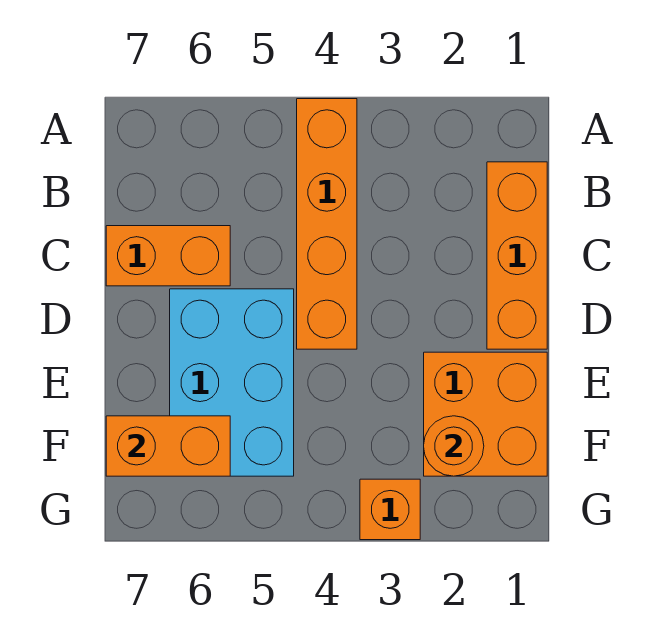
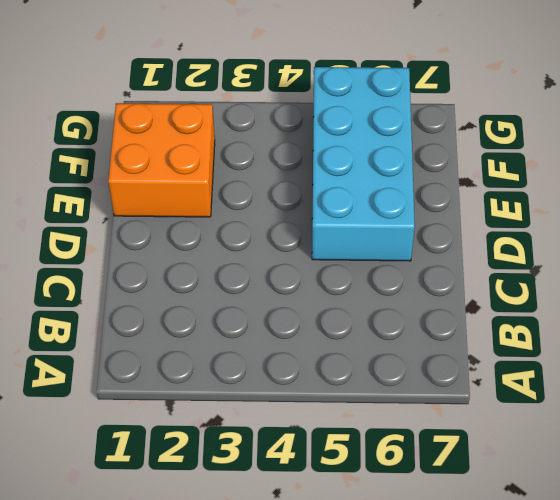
cyan brick D5:G6 level 1 -> cyan brick D5:F6 level 1
none -> orange brick A4:D4 level 1
none -> orange brick B1:D1 level 1

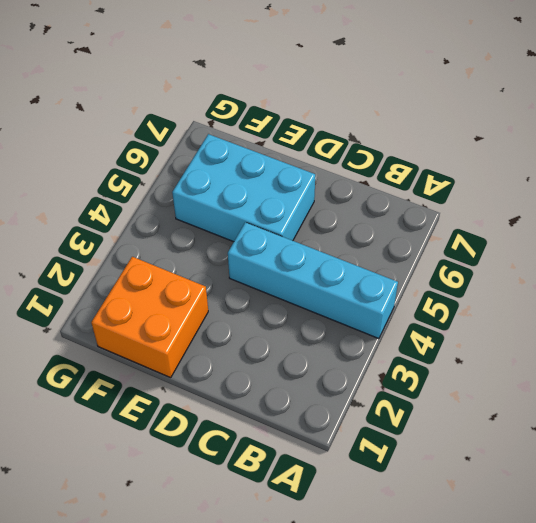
cyan brick A4:D4 level 1 -> orange brick A4:D4 level 1
none -> orange brick B1:D1 level 1
none -> orange brick C6:C7 level 1

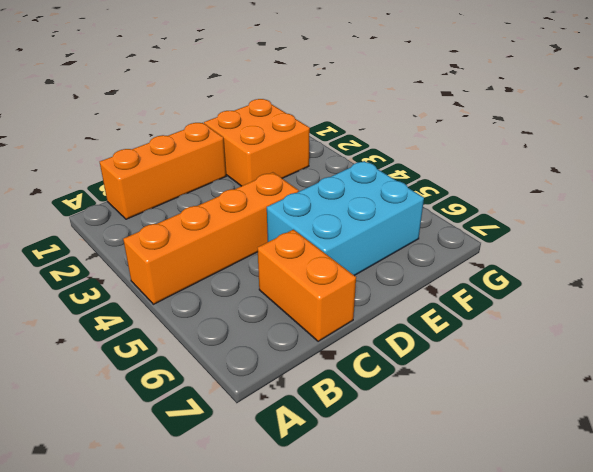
none -> orange brick G3 level 1
none -> orange round brick F2 level 2

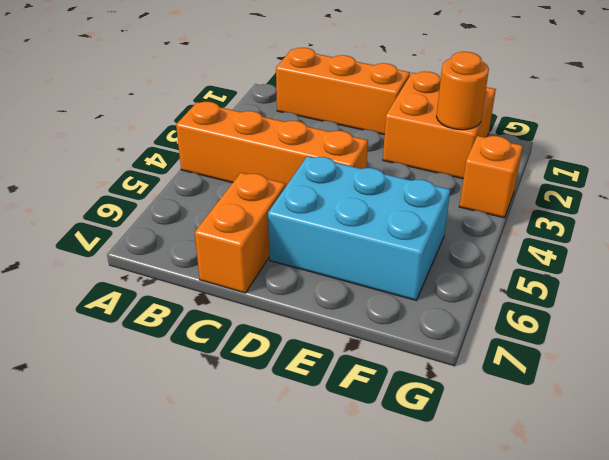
none -> orange brick F6:F7 level 2

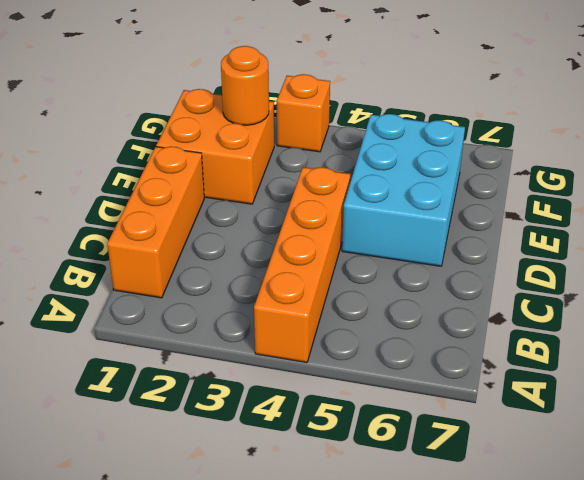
none -> orange brick C6:C7 level 1
none -> orange brick F6:F7 level 2

